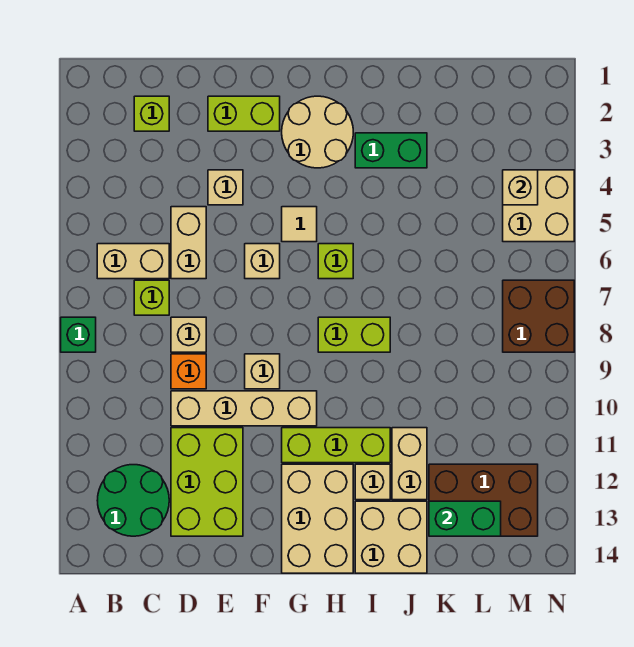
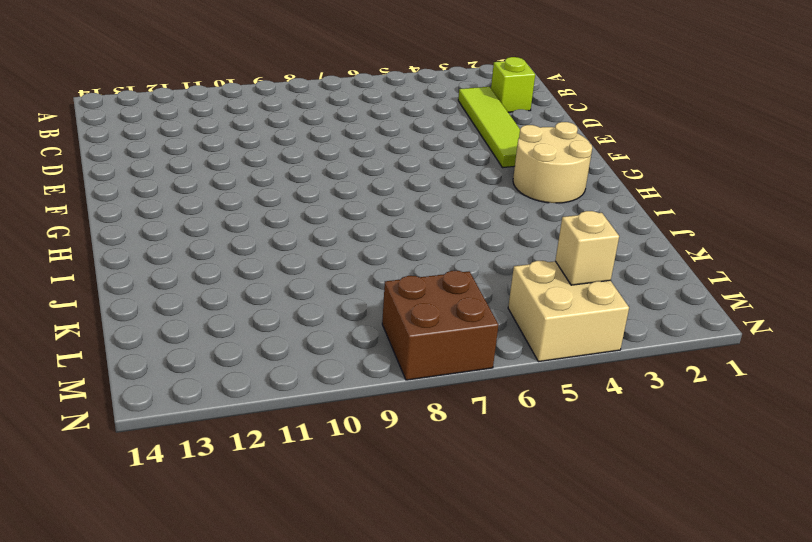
lime tile C3:F3 level 1 -> none
none -> green brick A8 level 1
none -> tan brick B6:C6 level 1
none -> green round brick B12:C13 level 1

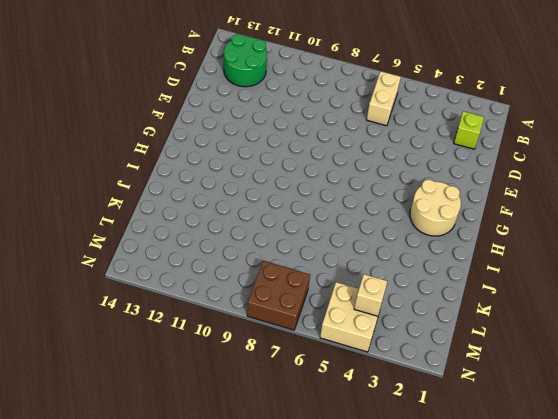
none -> green brick A8 level 1
none -> lime brick C7 level 1
none -> tan brick D5:D6 level 1

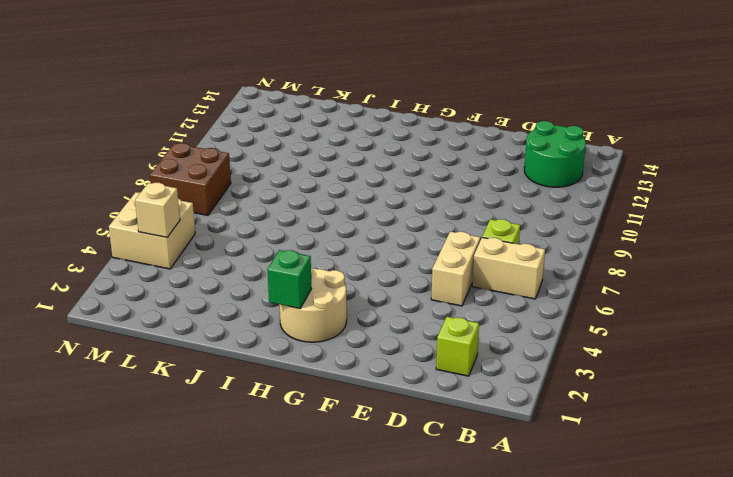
green brick H2 level 2 -> green brick A8 level 1
none -> tan brick D8 level 1
none -> orange brick D9 level 1
none -> tan brick D10:G10 level 1

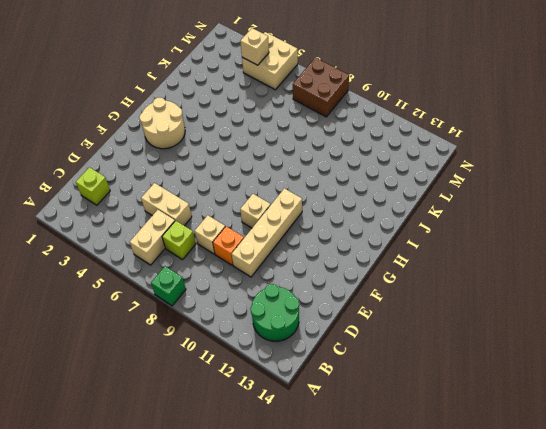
none -> lime brick D11:E13 level 1
none -> lime brick E2:F2 level 1
none -> tan brick E4 level 1

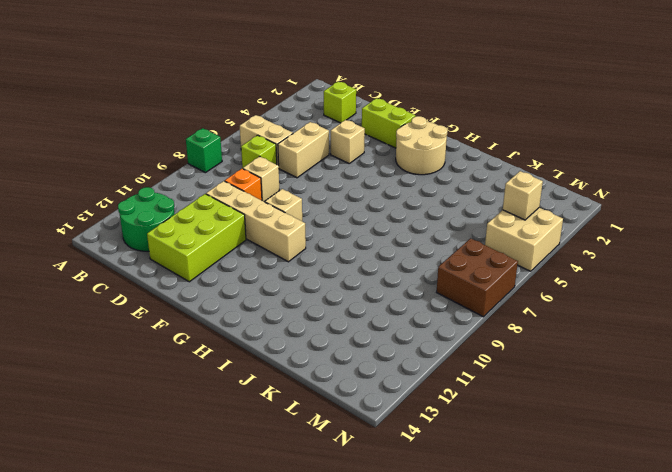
none -> tan brick F6 level 1
none -> tan tile G5 level 1
none -> lime brick G11:I11 level 1

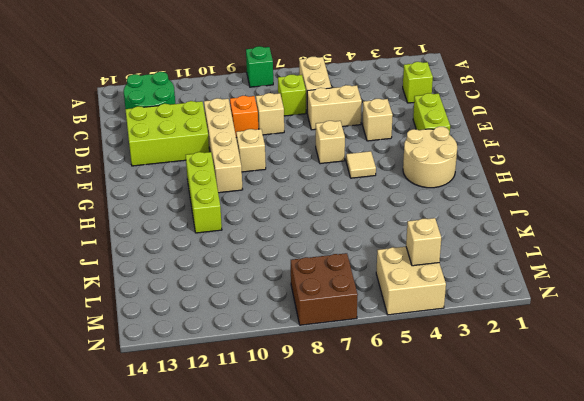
none -> tan brick G12:H14 level 1
none -> lime brick H6 level 1
none -> lime brick H8:I8 level 1

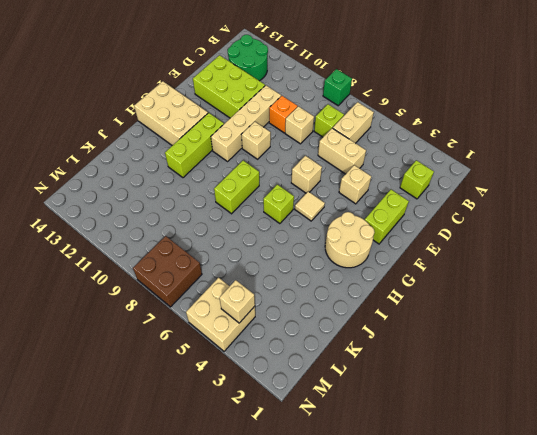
none -> green brick I3:J3 level 1
none -> tan brick I12 level 1
none -> tan brick I13:J14 level 1

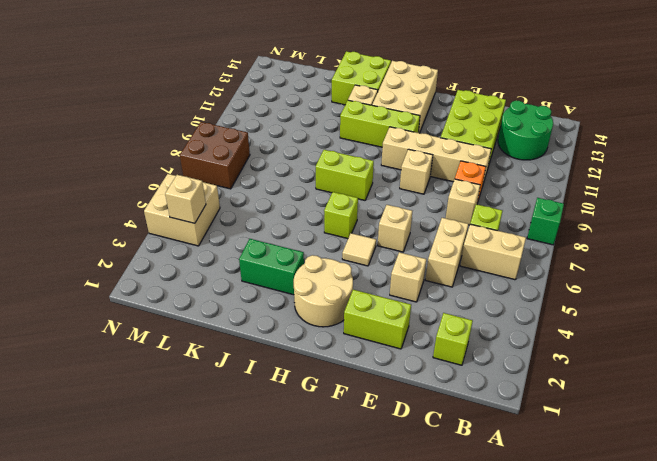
lime brick I13:J14 level 1 -> tan brick I13:J14 level 1
none -> tan brick J11:J12 level 1
none -> brown brick K12:M13 level 1
none -> green brick K13:L13 level 2

